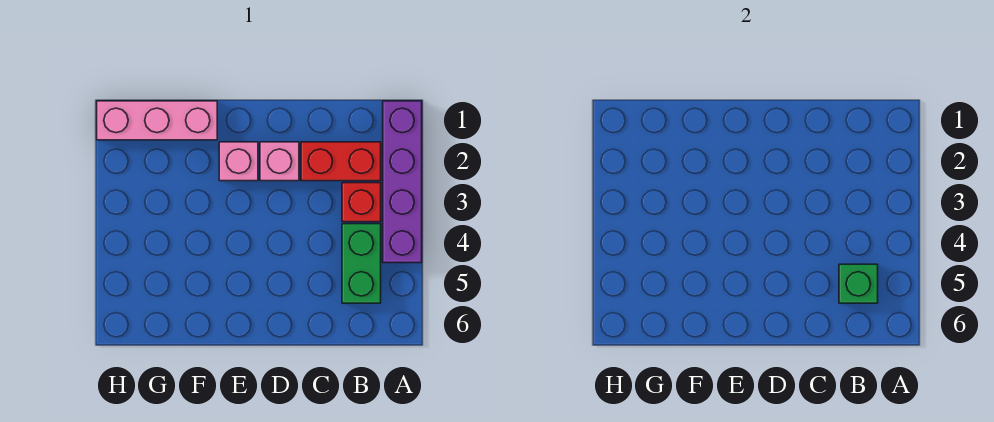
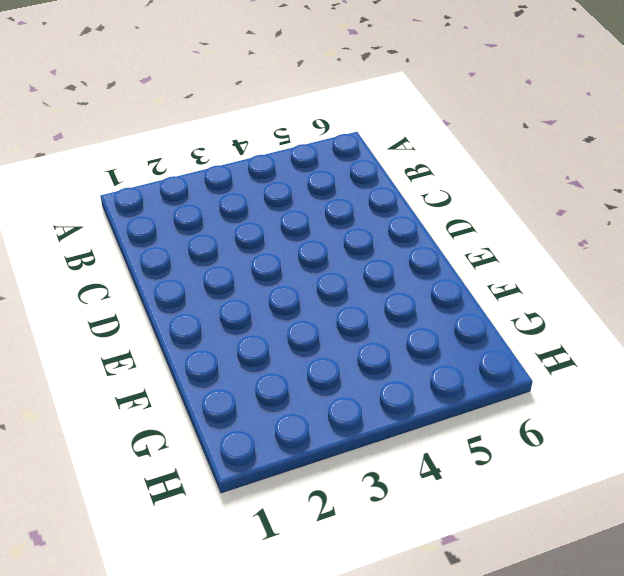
none -> purple brick A1:A4 level 1
none -> red brick B2:C2 level 1

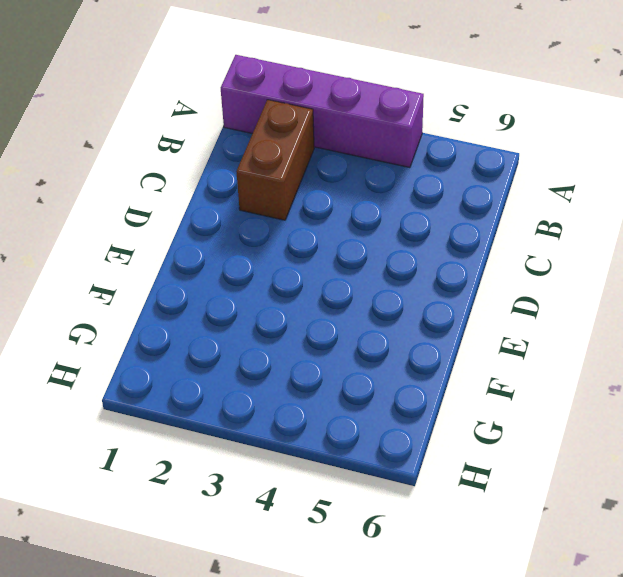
brown brick B2:C2 level 1 -> red brick B2:C2 level 1
none -> red brick B3 level 1
none -> green brick B4:B5 level 1

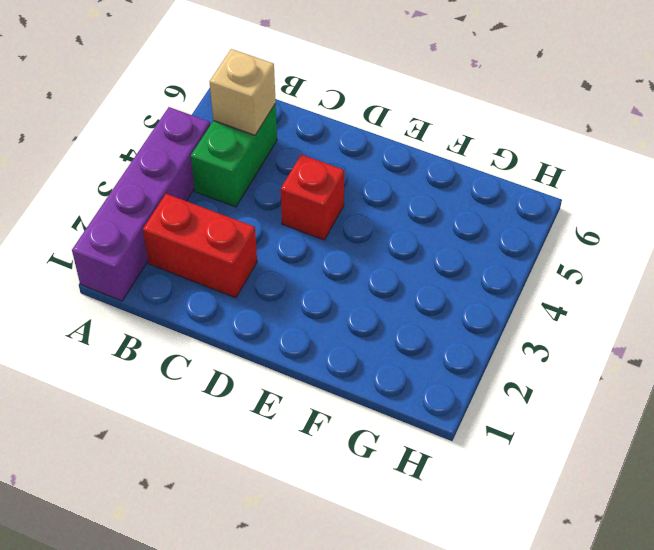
tan brick B5 level 2 -> green brick B5 level 2
red brick D4 level 1 -> red brick B3 level 1
none -> pink brick D2 level 1
none -> pink brick E2 level 1

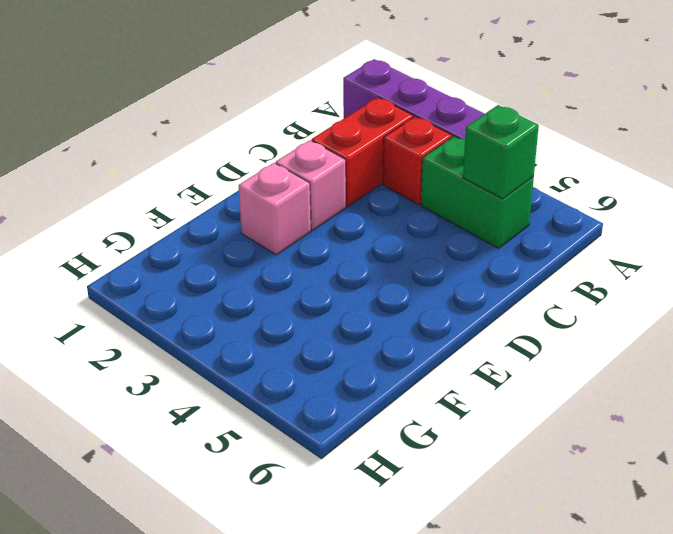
none -> pink brick F1:H1 level 1

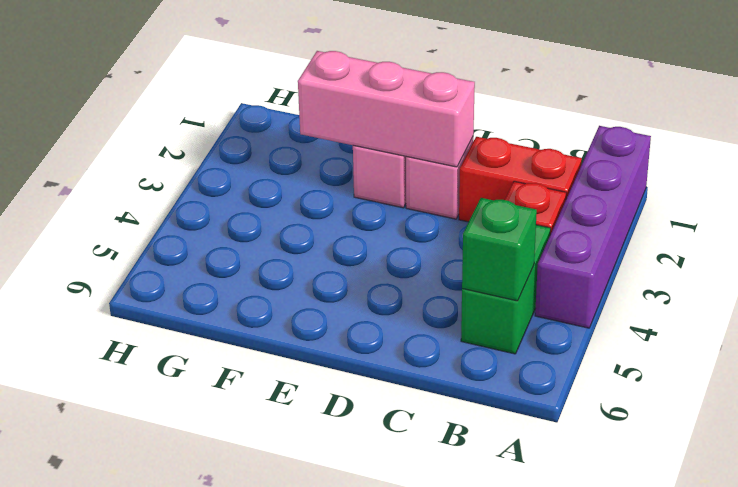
pink brick D2:F2 level 2 -> pink brick F1:H1 level 1

